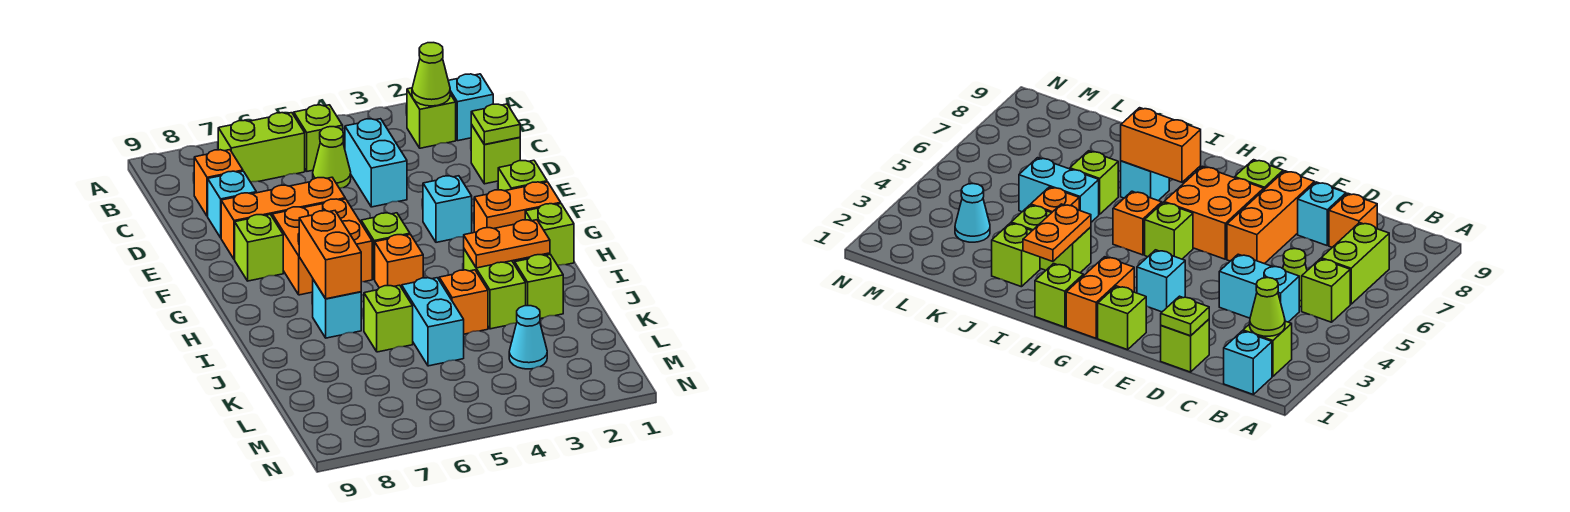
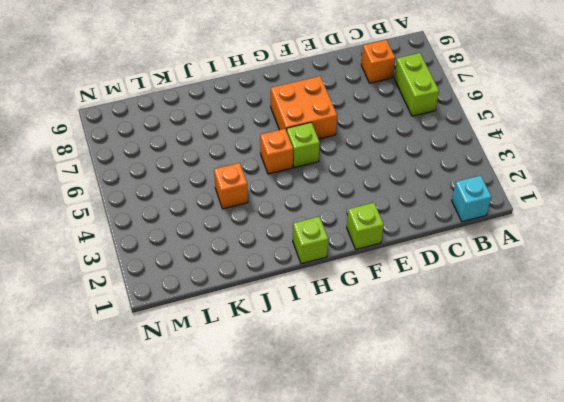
none -> lime brick B2 level 1
none -> lime brick B5 level 1
none -> cyan brick C4:D4 level 1

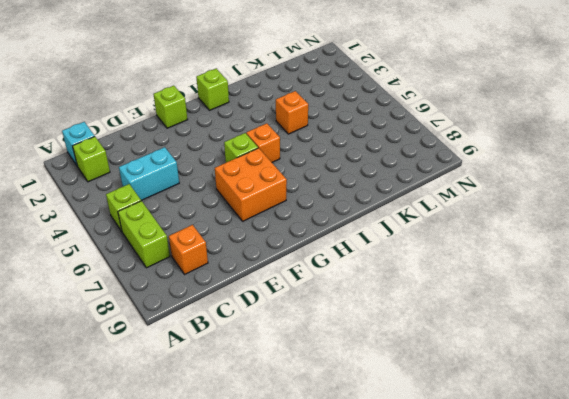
none -> lime cone C5 level 1
none -> lime brick D1 level 1
none -> cyan brick D8 level 1

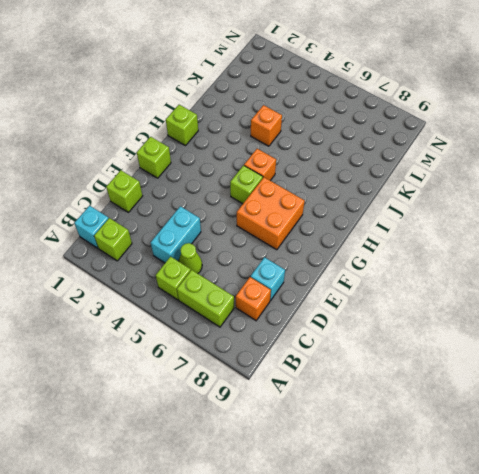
none -> orange brick E6:E8 level 1
none -> cyan brick F3 level 1
none -> lime brick F8 level 1

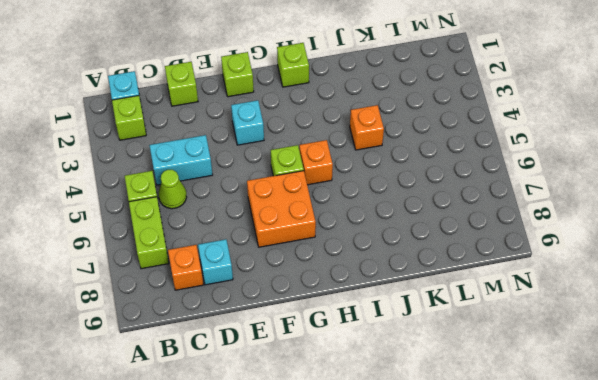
none -> orange brick E6:E8 level 1
none -> lime brick F8 level 1
none -> orange brick G1:G2 level 1

